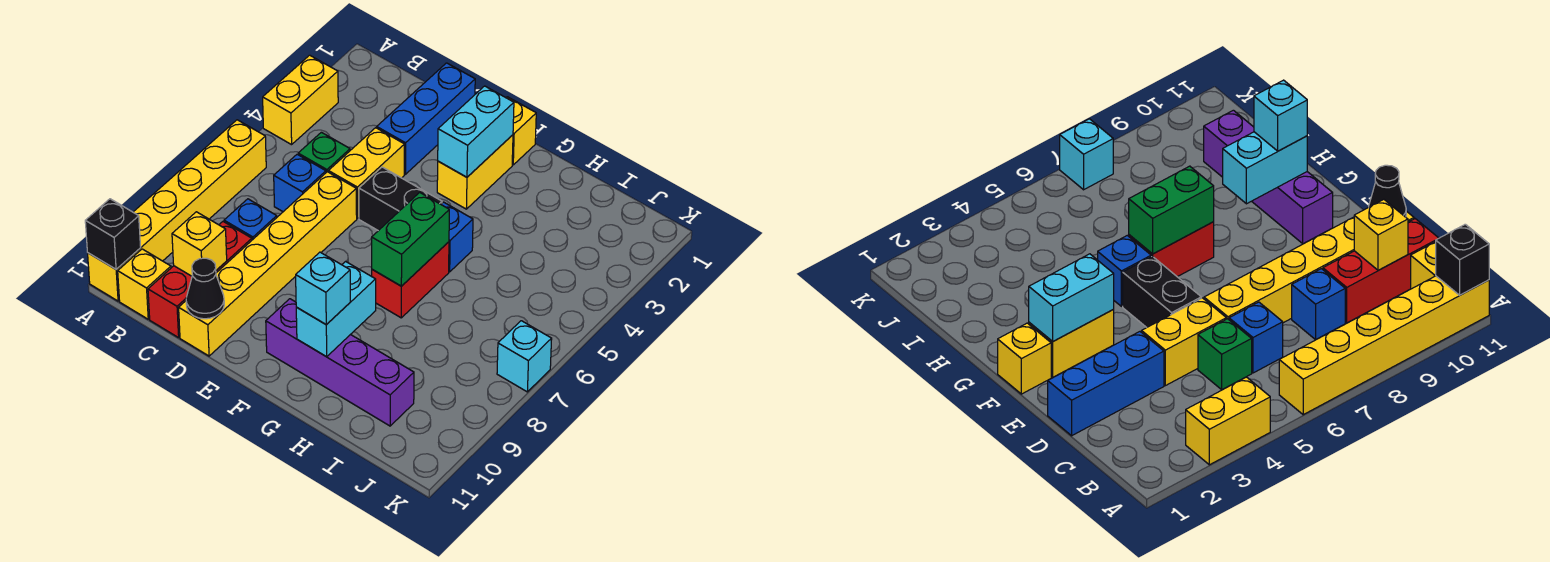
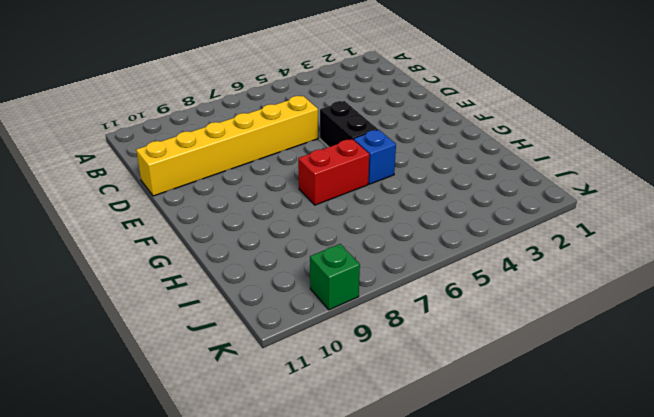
green brick K9 level 1 -> green brick C5 level 1
none -> yellow brick A3:A4 level 1
none -> yellow brick A6:A11 level 1
none -> yellow brick B11 level 1

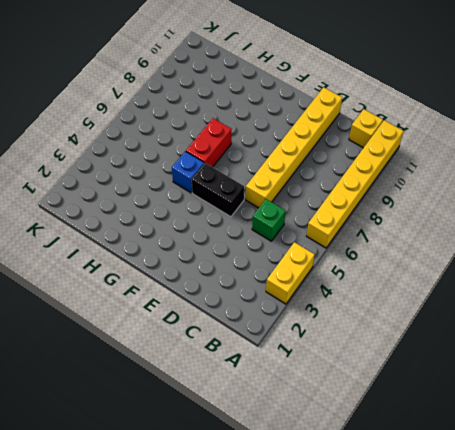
none -> blue brick C6 level 1
none -> blue brick C8 level 1
none -> red brick C9:C11 level 1

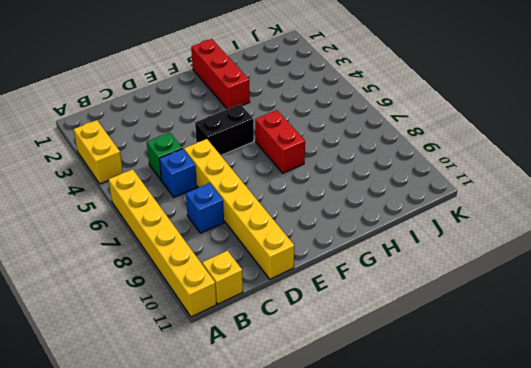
red brick G1:G3 level 1 -> red brick C9:C11 level 1
none -> blue brick D1:D3 level 1
none -> yellow brick D4:D5 level 1
none -> yellow brick F1 level 1

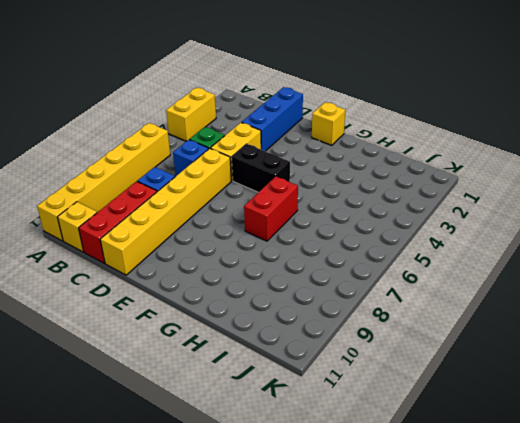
none -> yellow brick F2:F3 level 1
none -> purple brick F10:I10 level 1
none -> blue brick G5 level 1

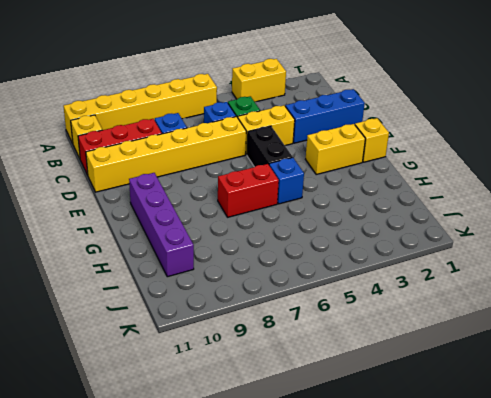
none -> cyan brick K7 level 1
none -> black brick A11 level 2
none -> yellow brick C10 level 2

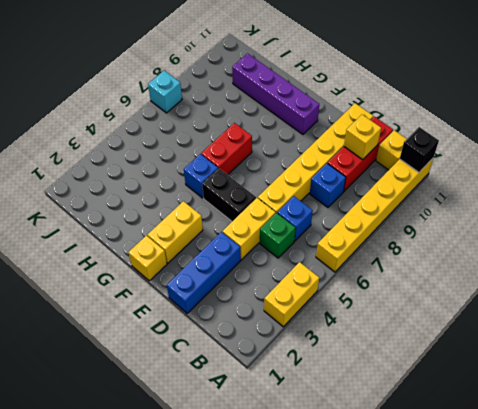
none -> black cone D11 level 2
none -> cyan brick F2:F3 level 2
none -> green brick G6:G7 level 2

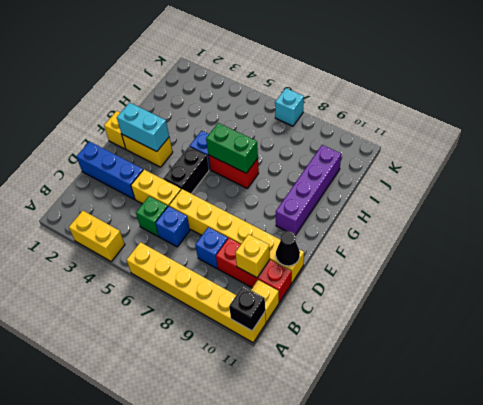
none -> cyan brick G9:G10 level 2
none -> cyan brick G10 level 3

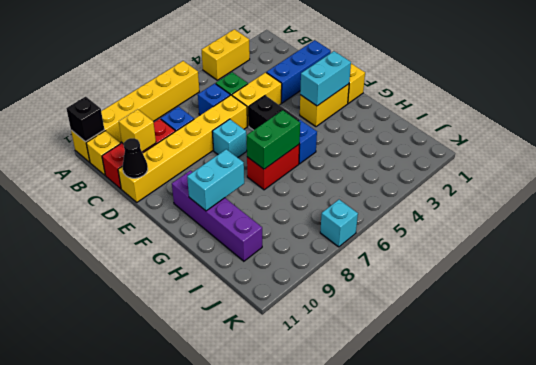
cyan brick E7 level 1 -> cyan brick G10 level 3

